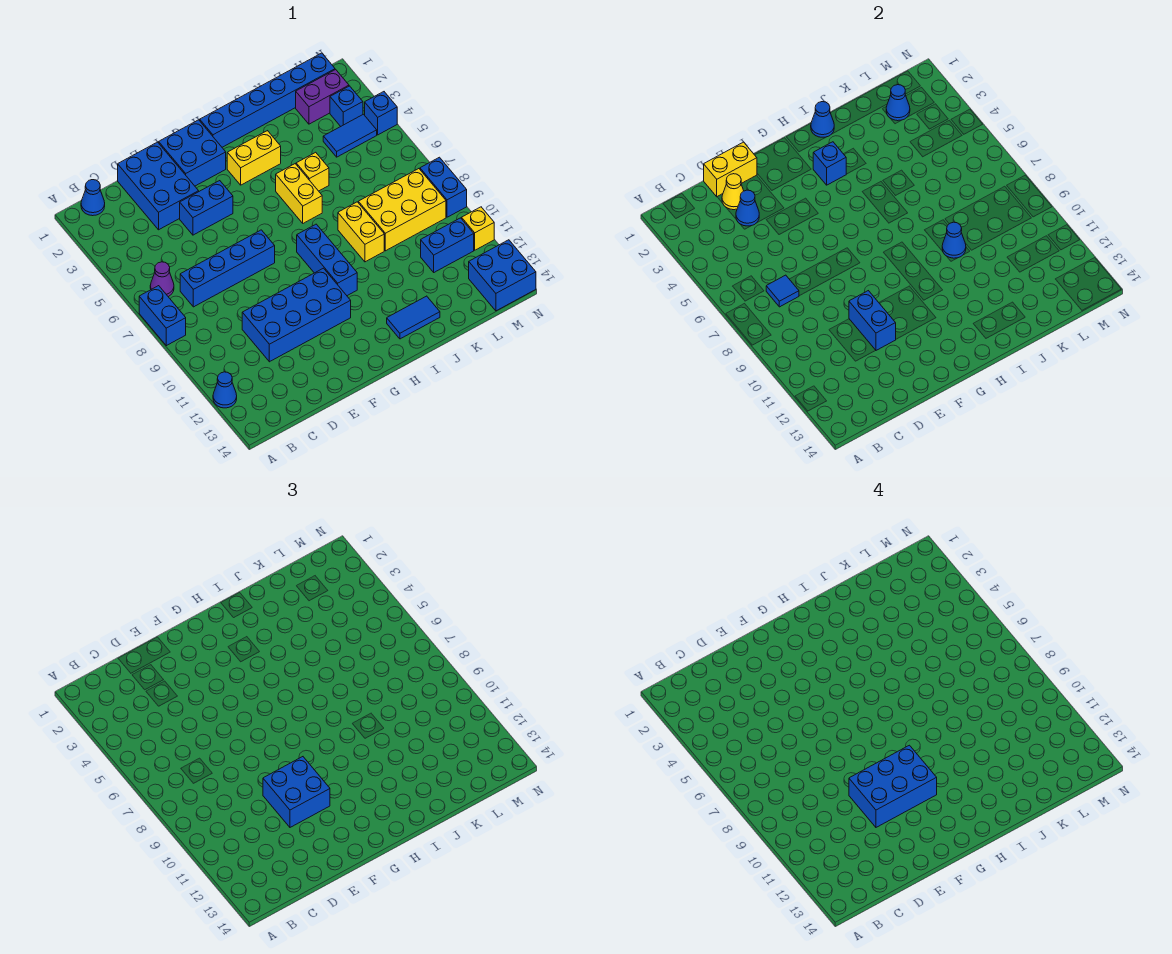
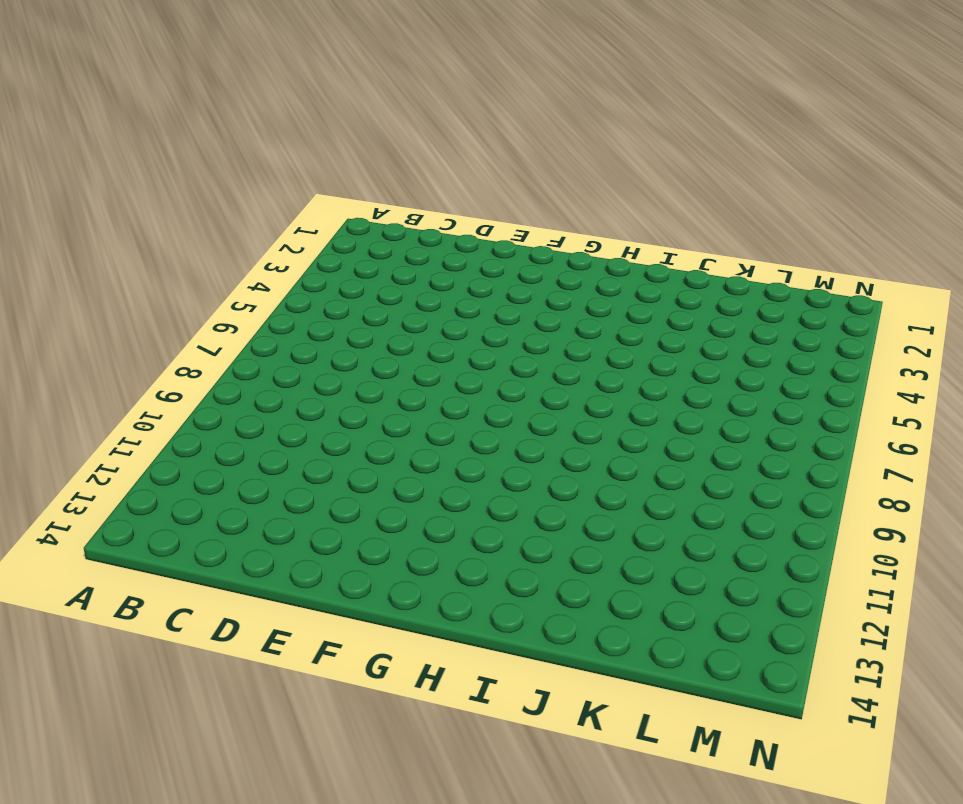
none -> blue brick A7:A8 level 1
none -> blue cone A12 level 1
none -> blue cone B1 level 1
none -> purple cone B6 level 1

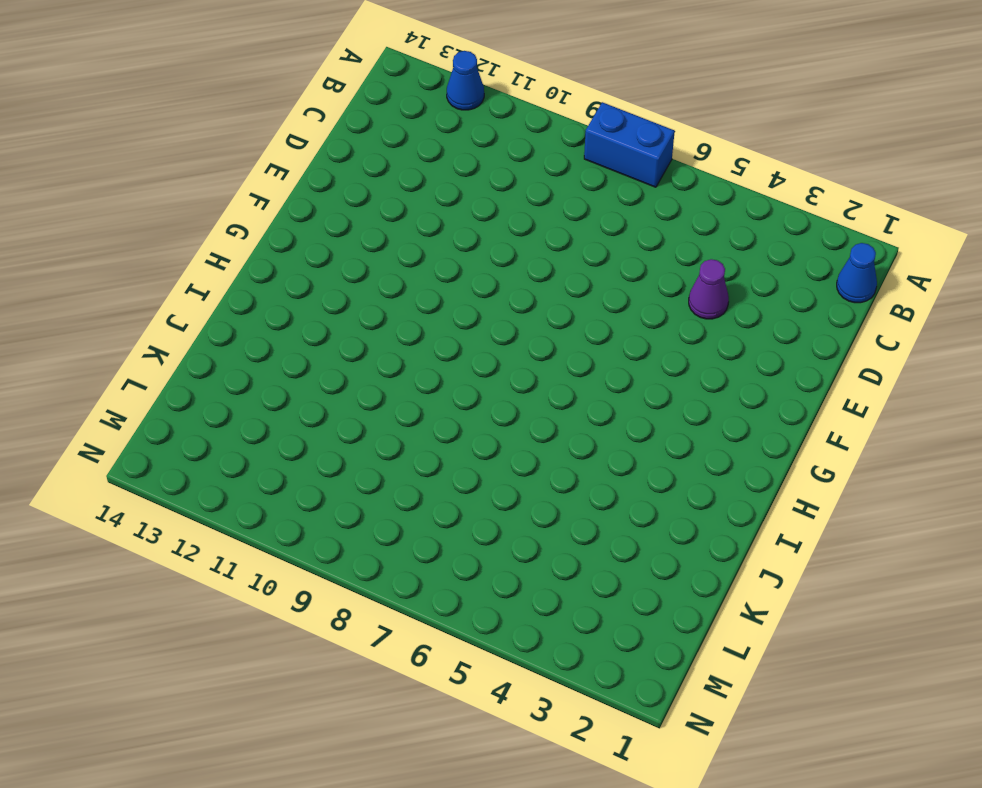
purple cone D4 level 1 -> purple cone B6 level 1
none -> blue brick C7:F7 level 1
none -> blue brick D1:E3 level 1
none -> blue brick D10:G11 level 1
none -> blue brick E4:F4 level 1

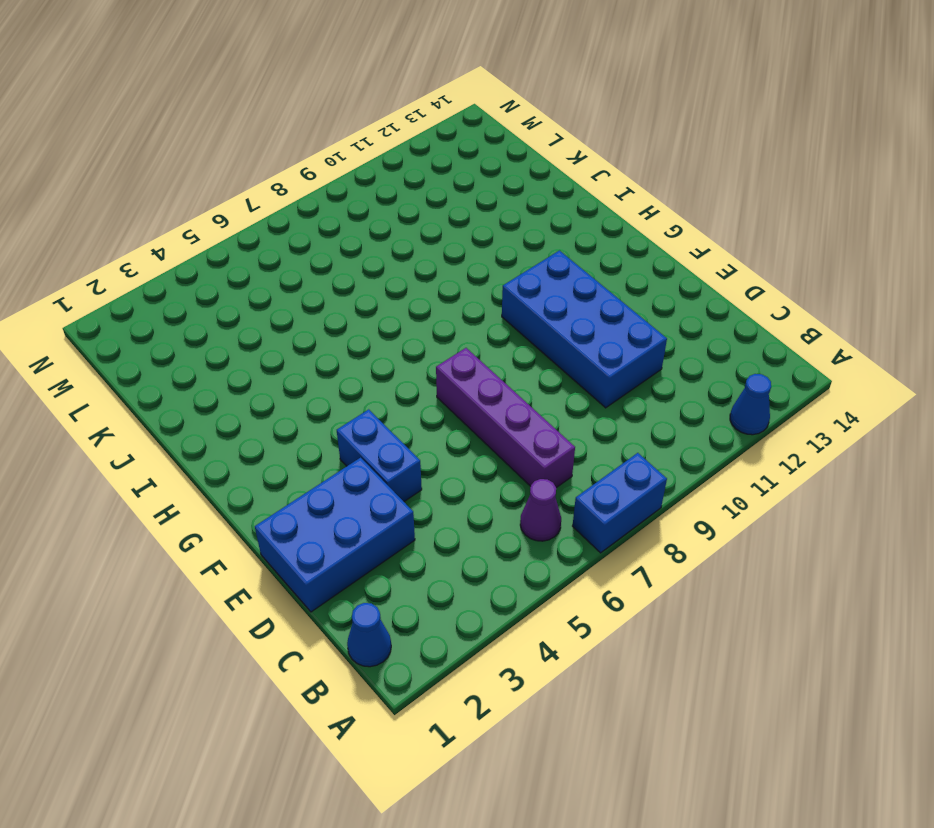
purple brick C7:F7 level 1 -> blue brick C7:F7 level 1
none -> blue brick F1:G2 level 1
none -> blue brick H1:M1 level 1
none -> yellow brick H3:I3 level 1
none -> blue brick H8:H10 level 1

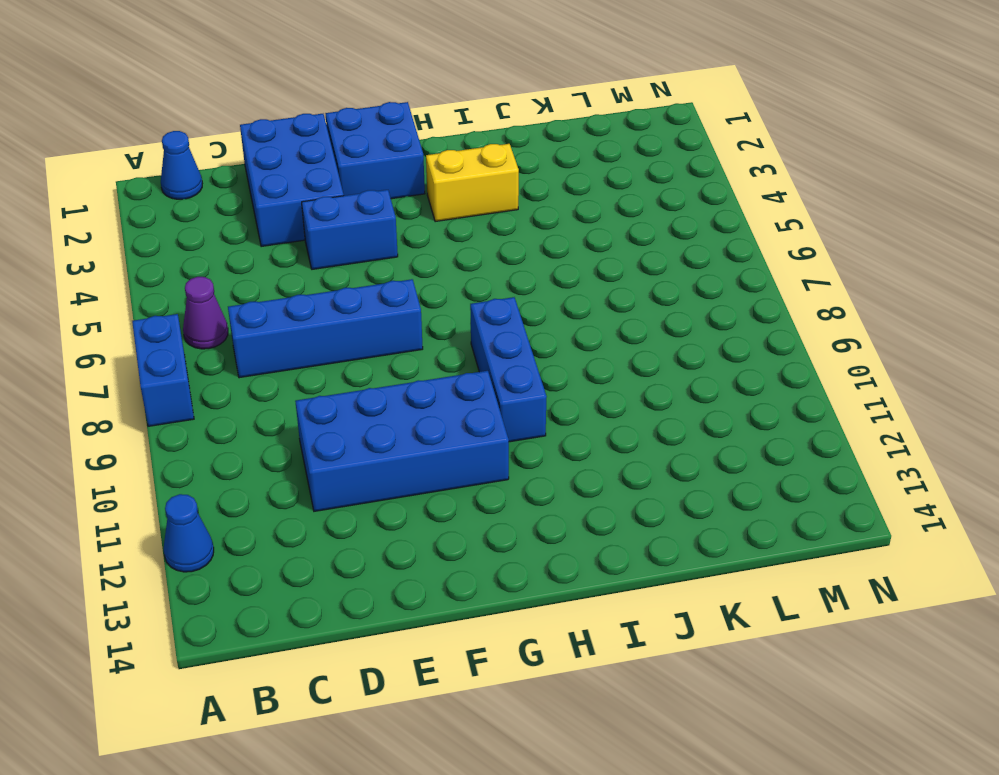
none -> blue brick H1:M1 level 1
none -> yellow brick I5:I6 level 1
none -> blue tile I13:J13 level 1
none -> yellow brick J5 level 1

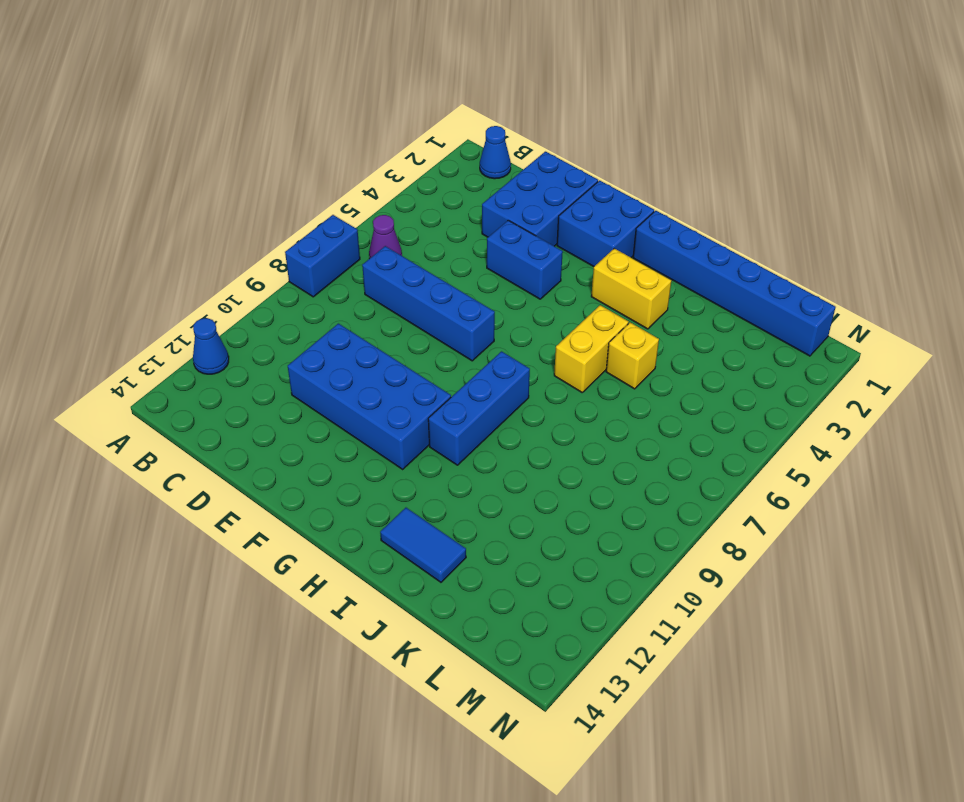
none -> yellow brick J8:J9 level 1
none -> yellow brick K8:M9 level 1
none -> purple brick L2:M2 level 1
none -> blue tile L4:M4 level 1

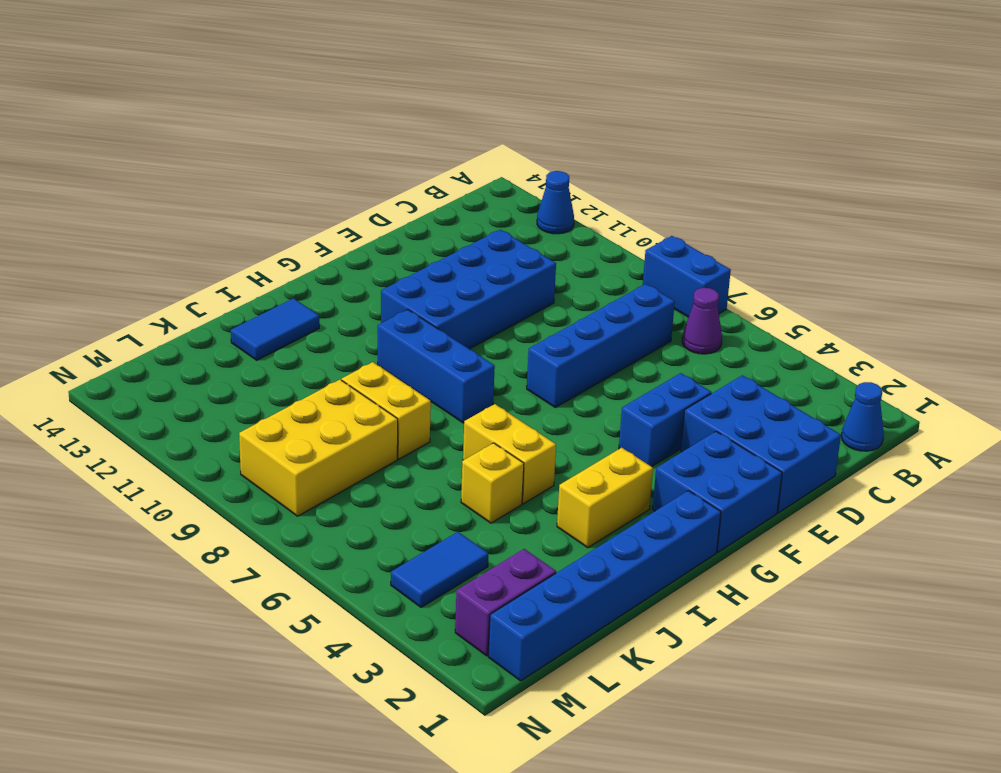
none -> blue brick L11:M11 level 1
none -> blue brick M3 level 1
none -> blue brick M13:N14 level 1
none -> blue brick N4 level 1

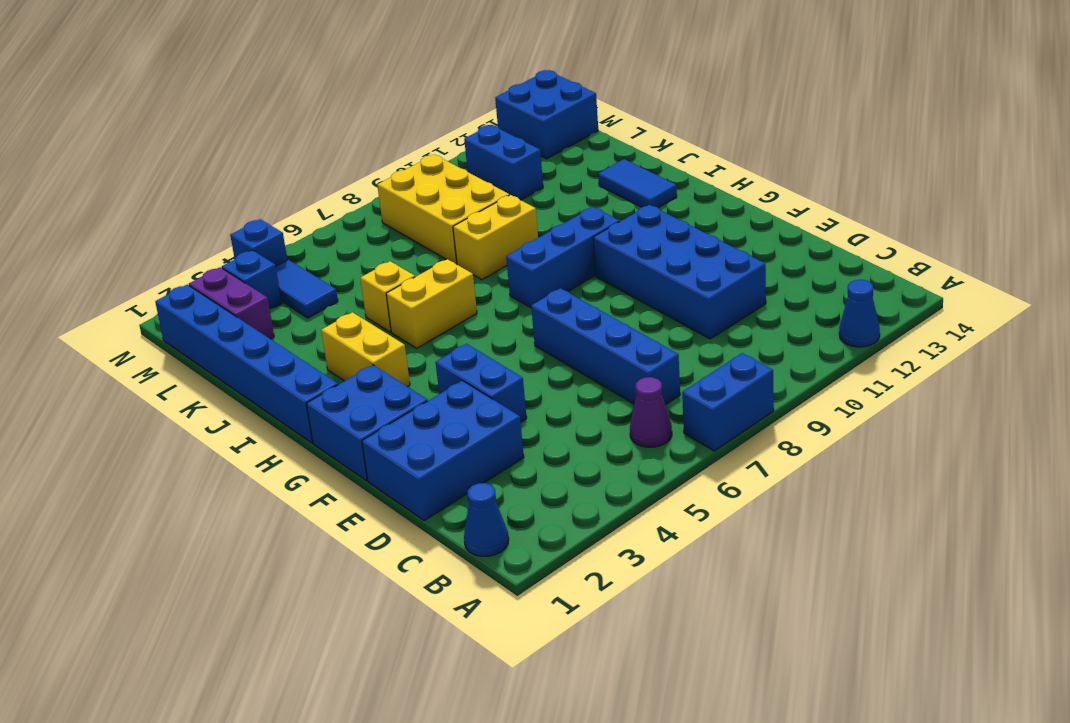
none -> blue brick N8:N9 level 1
none -> yellow brick N11 level 1
none -> blue tile C7 level 2
none -> yellow brick D1:E1 level 2

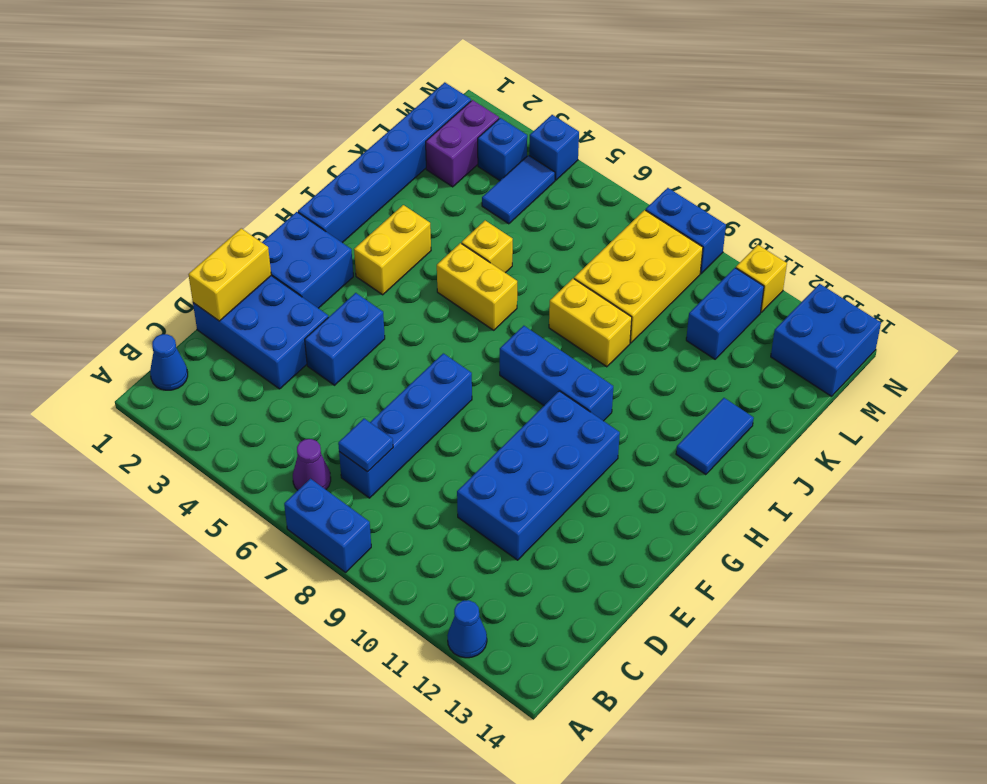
none -> yellow cone D2 level 2
none -> blue cone D3 level 2
none -> blue brick E10:E11 level 2
none -> blue brick H3 level 2

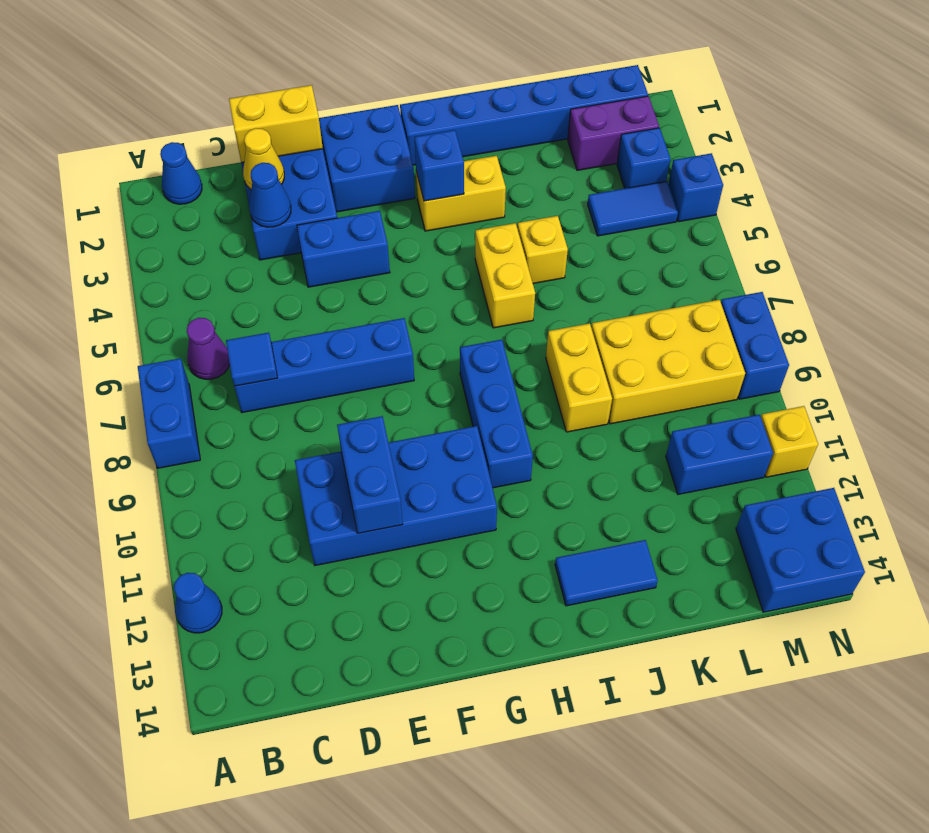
none -> blue cone I1 level 2
none -> blue cone J9 level 2
none -> blue cone L2 level 2
none -> blue brick E10:F11 level 3

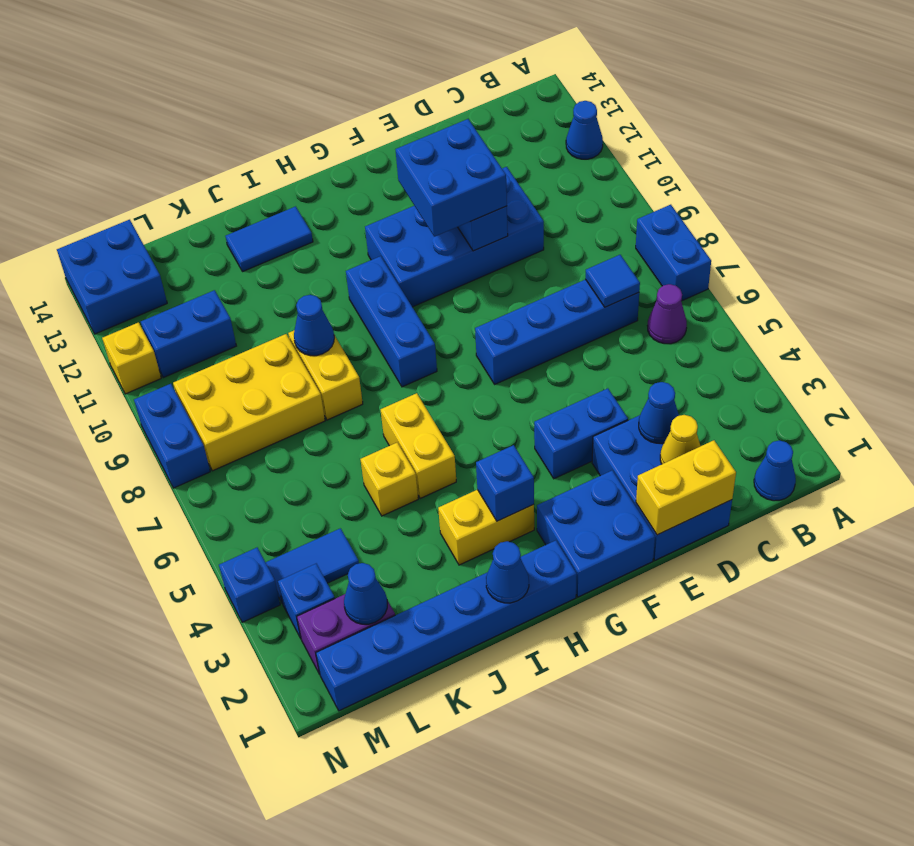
none -> blue brick E10:G11 level 4

